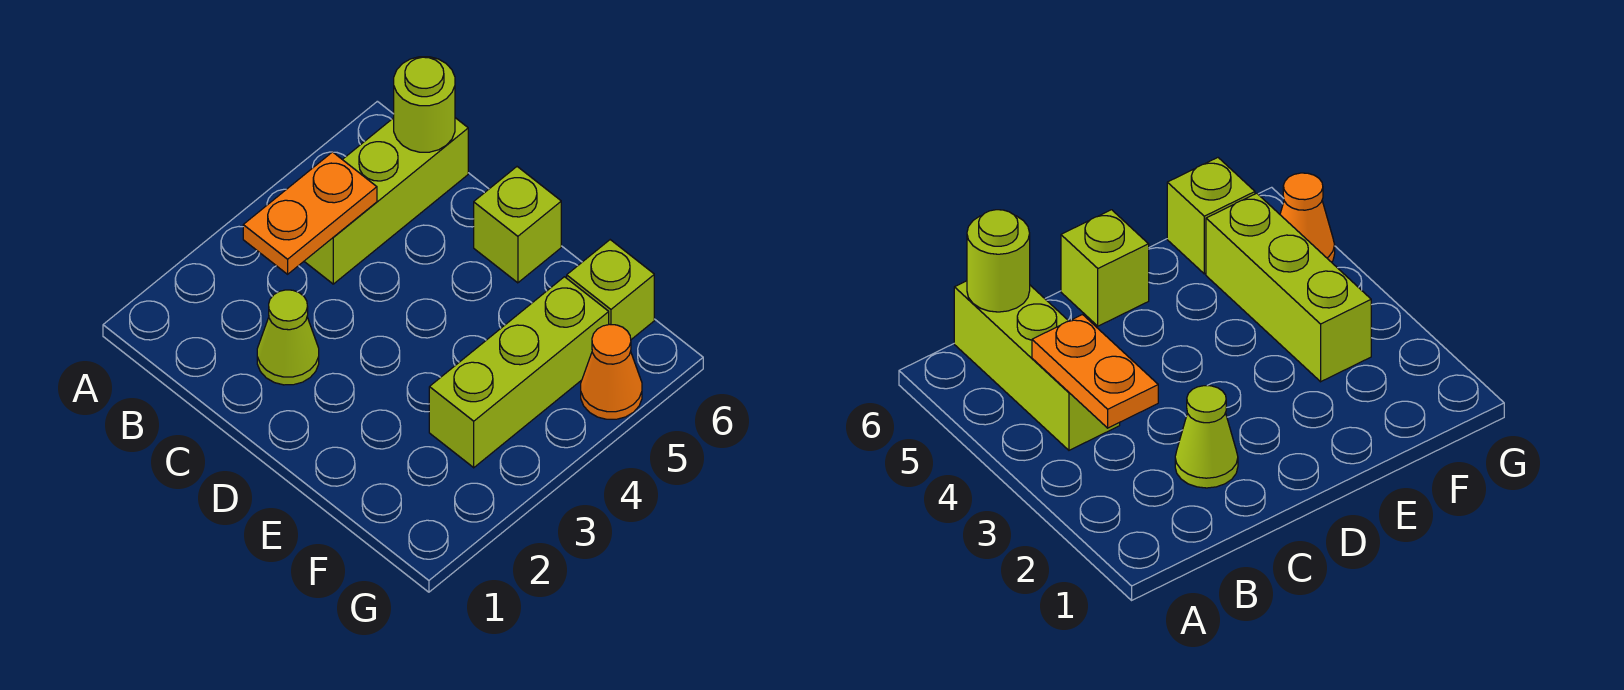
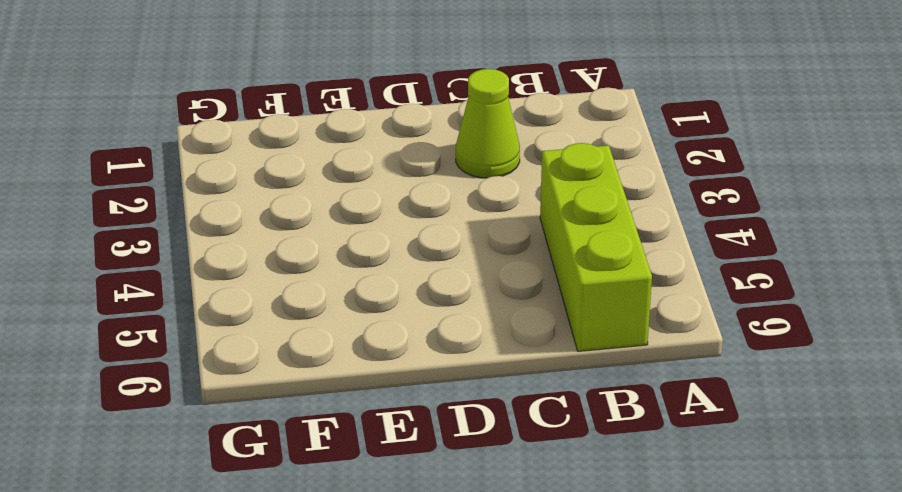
none -> lime brick D6 level 1
none -> lime brick F3:F5 level 1

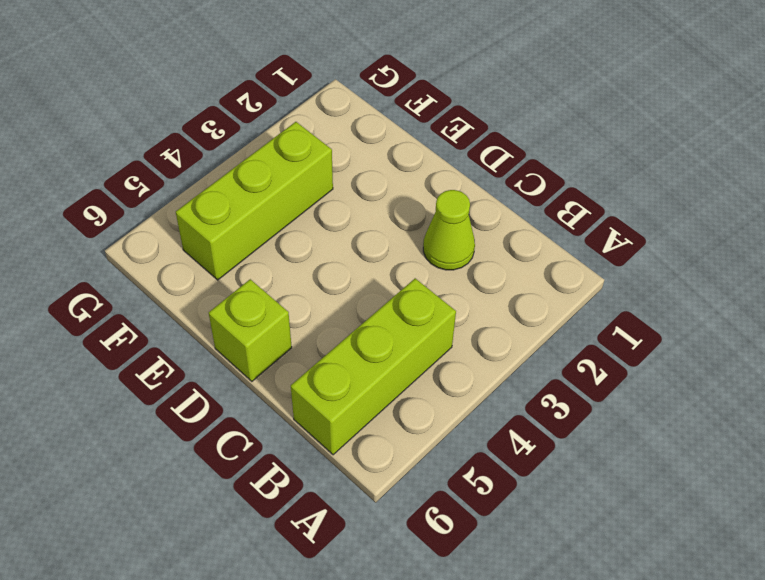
none -> lime brick F6 level 1
none -> orange cone G5 level 1

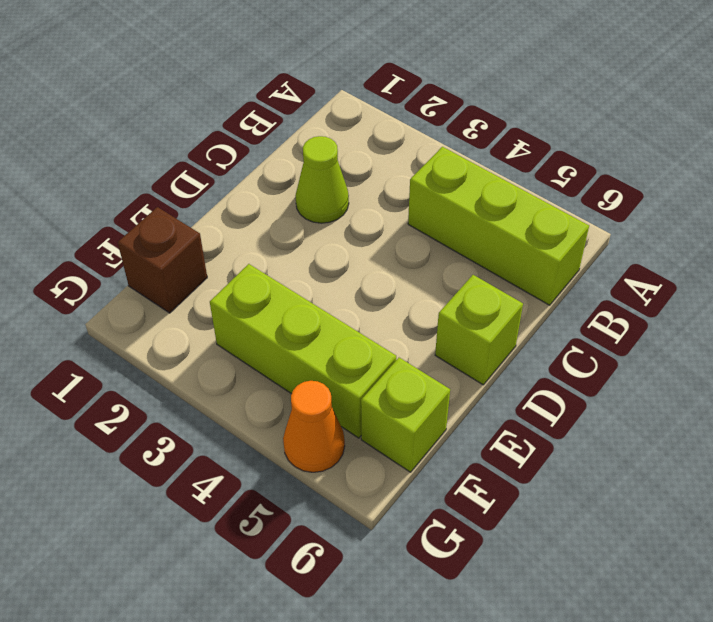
brown brick F1 level 1 -> none
none -> orange plate B3:B4 level 2
none -> lime round brick B6 level 2

